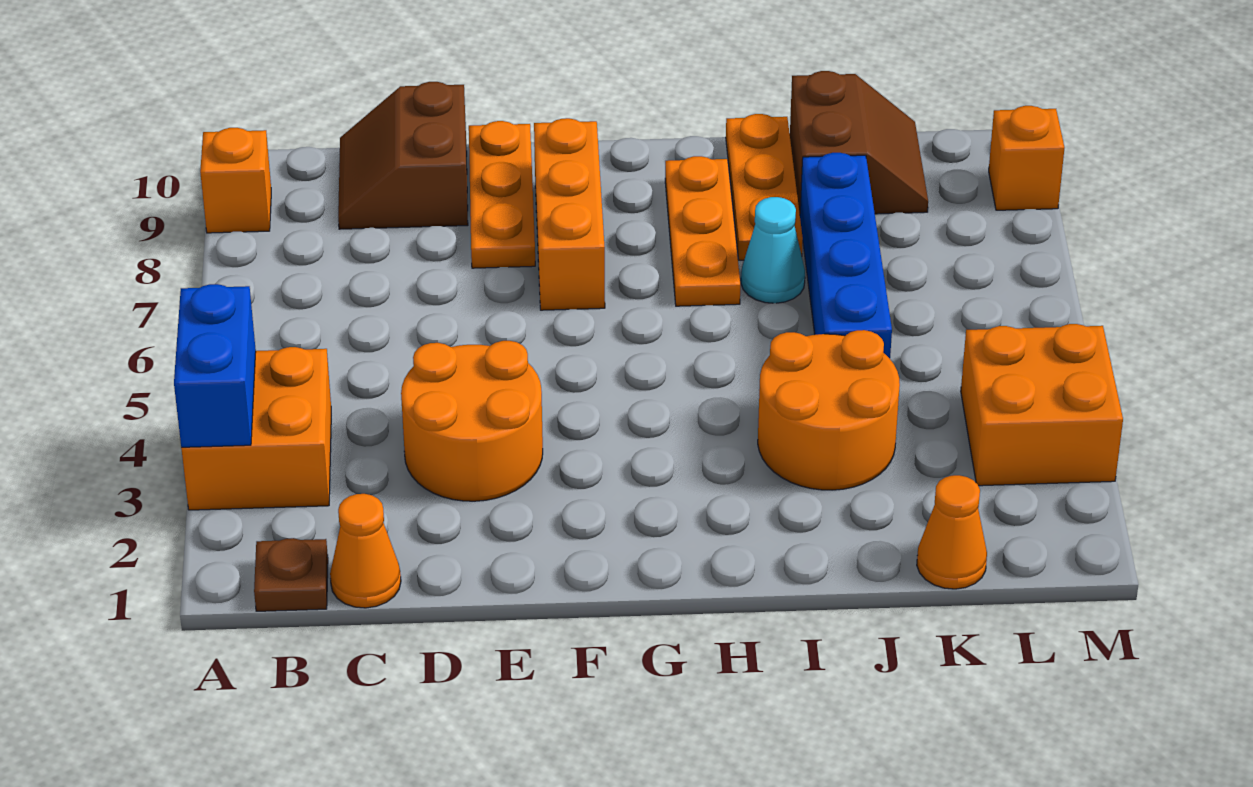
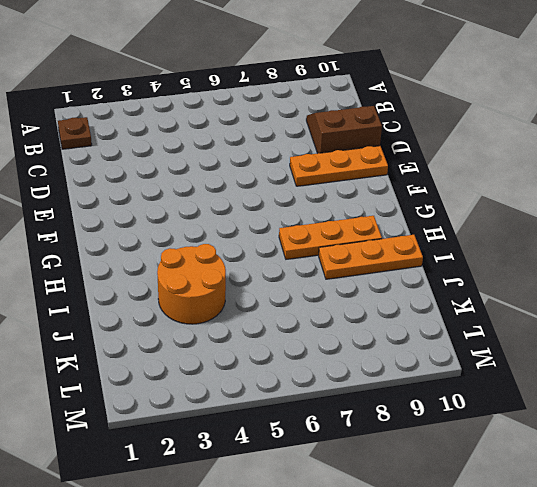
none -> orange brick A3:B4 level 1
none -> orange brick A9 level 1
none -> orange cone C1 level 1

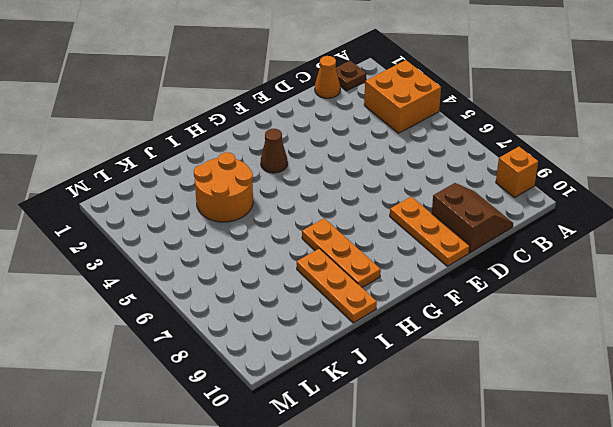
brown cone G3 level 1 -> none
none -> orange round brick D3:E4 level 1
none -> orange brick F7:F9 level 1
none -> cyan cone I7 level 1

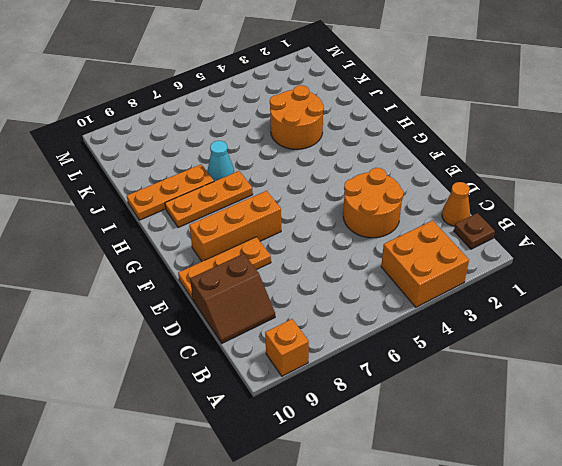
none -> blue brick J5:J8 level 1
none -> brown slope J9:K10 level 1 top J
none -> orange cone K1 level 1

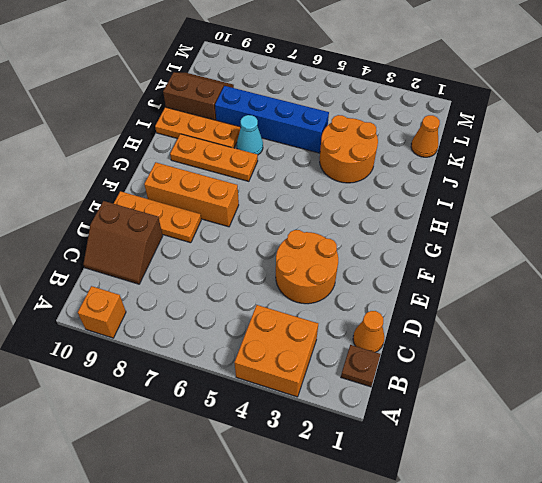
none -> orange brick L3:M4 level 1
none -> orange brick M9 level 1
none -> blue brick A3:A4 level 2

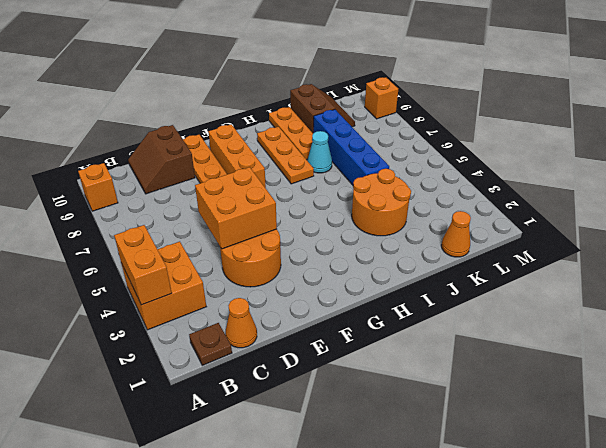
orange brick A3:A4 level 2 -> blue brick A3:A4 level 2
orange brick D4:E5 level 2 -> orange brick L3:M4 level 1

